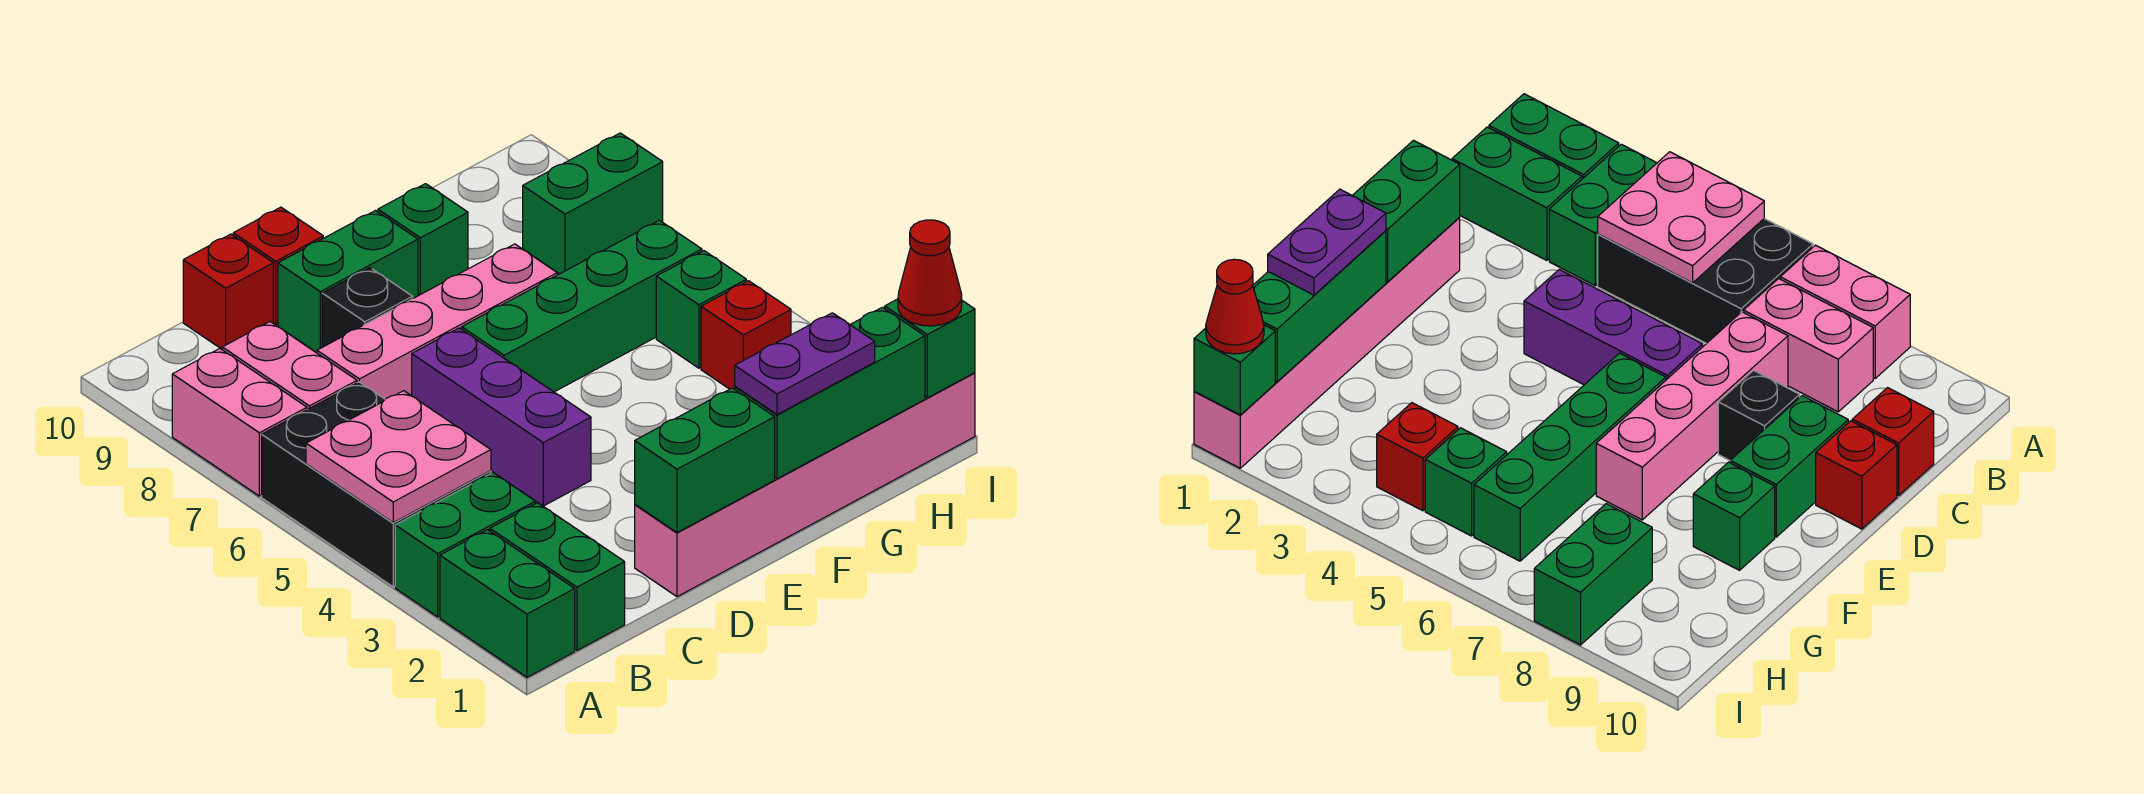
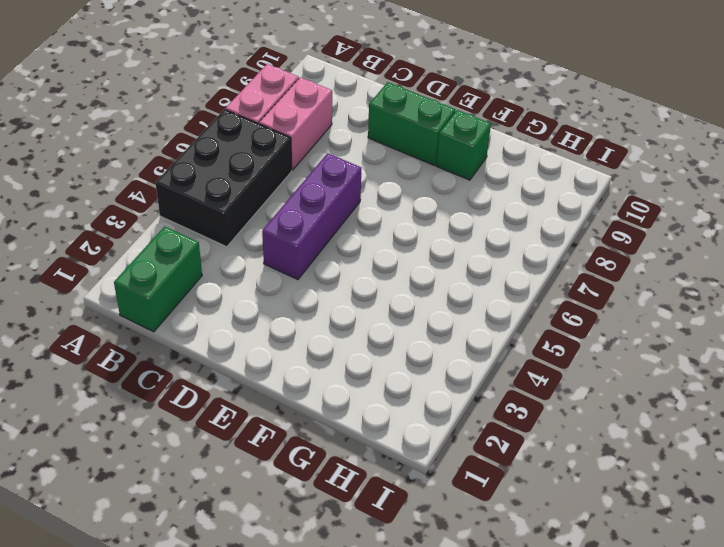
none -> green brick A1:A2 level 1
none -> green brick A3:B3 level 1
none -> pink brick C7:F7 level 1

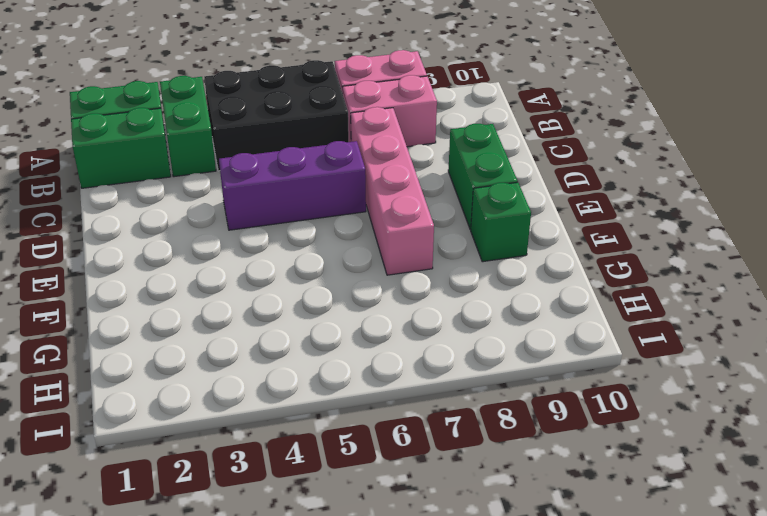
none -> red brick C10 level 1
none -> pink brick D1:I1 level 1
none -> black brick D8 level 1

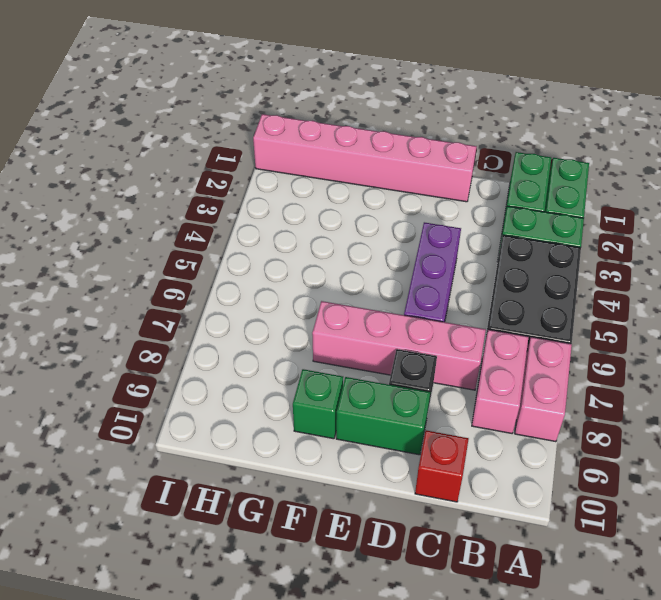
none -> red brick D10 level 1
none -> green brick E6:H6 level 1
none -> red brick H4 level 1

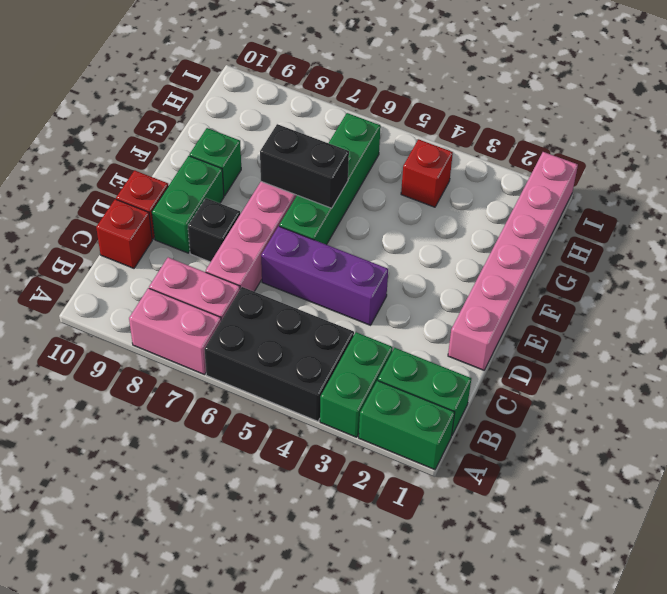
black brick F6:F7 level 2 -> none
none -> green brick H5 level 1
none -> green brick H8:I8 level 1
none -> pink plate A4:B5 level 2

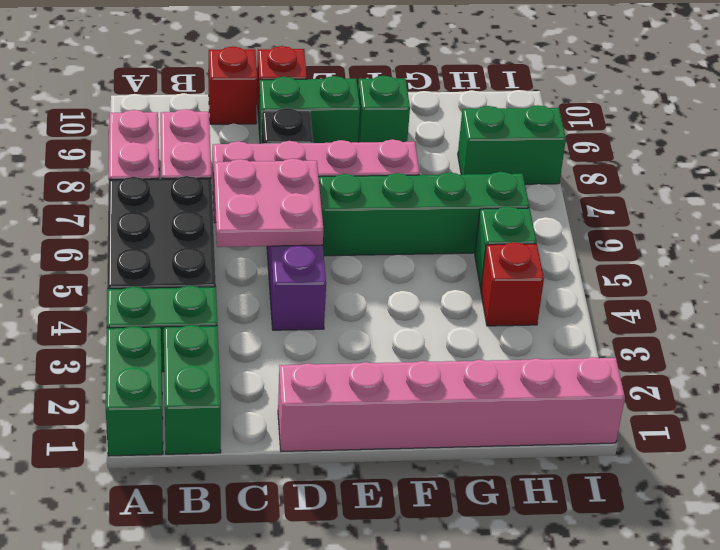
pink plate C5:D6 level 2 -> pink plate A4:B5 level 2
none -> green brick D1:E1 level 2
none -> green brick F1:H1 level 2
none -> green brick I1 level 2

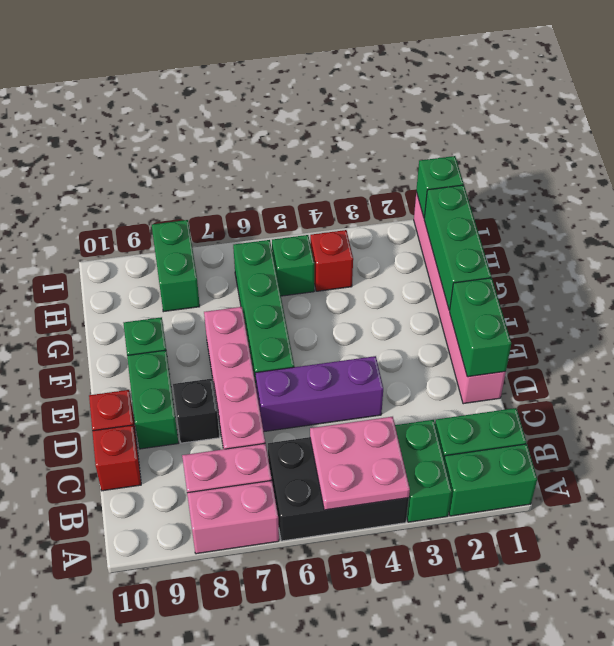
none -> purple plate F1:G1 level 3
none -> red cone I1 level 3

